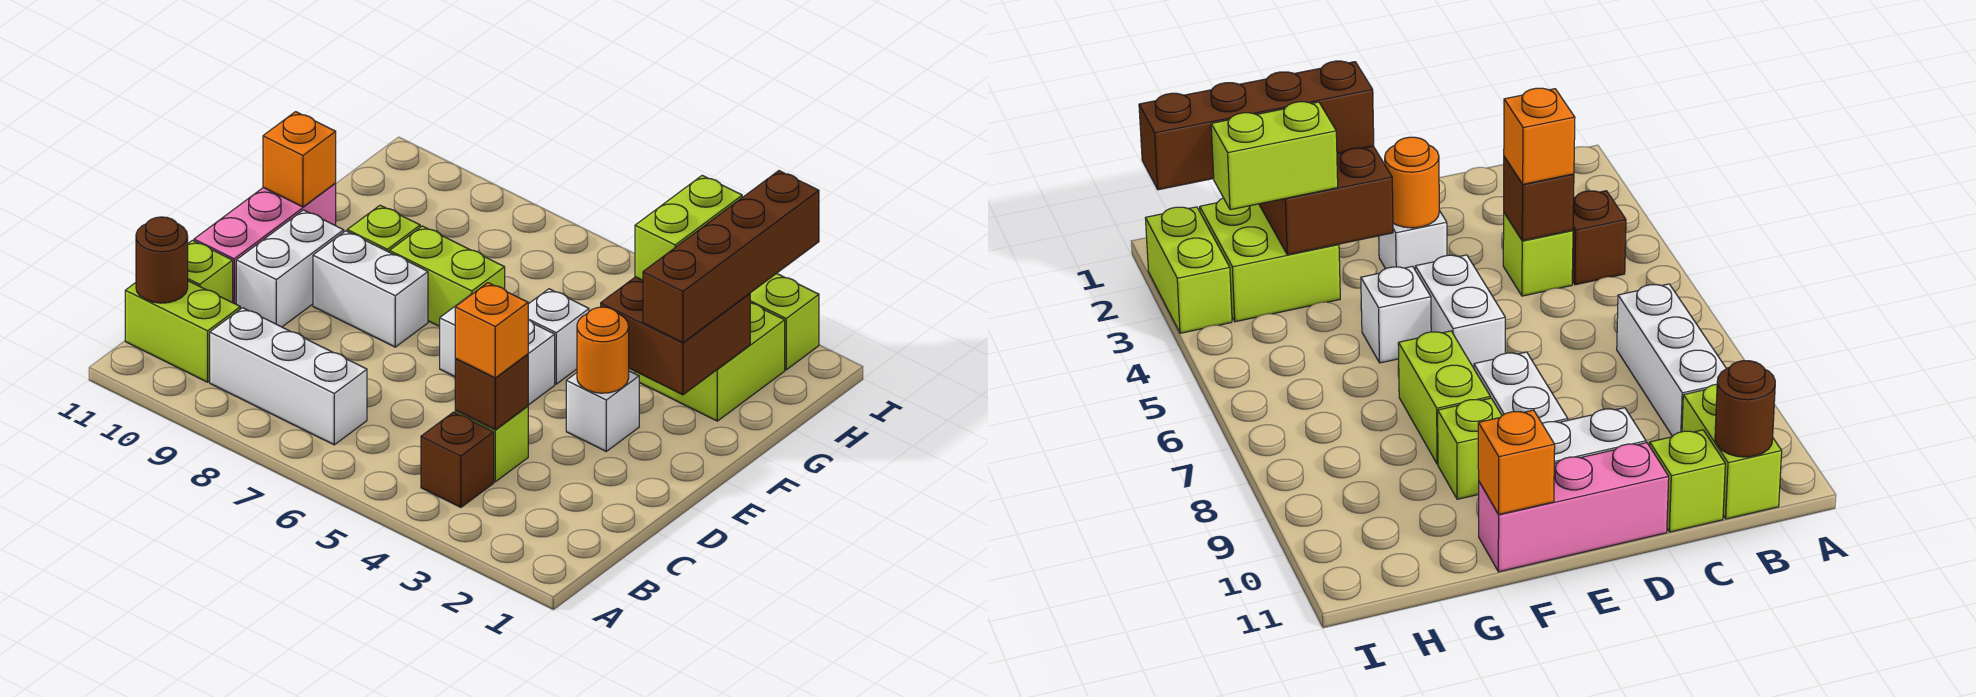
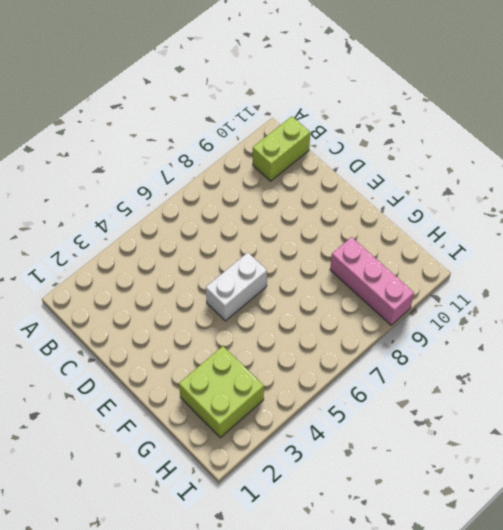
pink brick G9:I9 level 1 -> pink brick D11:F11 level 1
none -> brown brick B4 level 1
none -> white brick B7:B9 level 1
none -> lime brick C4 level 1

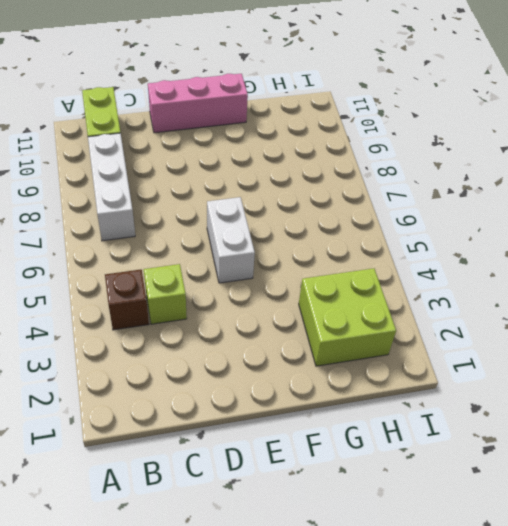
none -> lime brick C11 level 1
none -> white brick D10:E10 level 1
none -> white brick E3 level 1

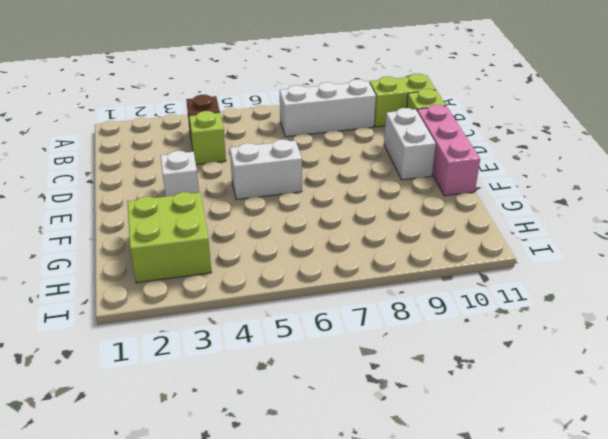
none -> white brick E8:E9 level 1
none -> white brick F5 level 1
none -> lime brick F7:F8 level 1

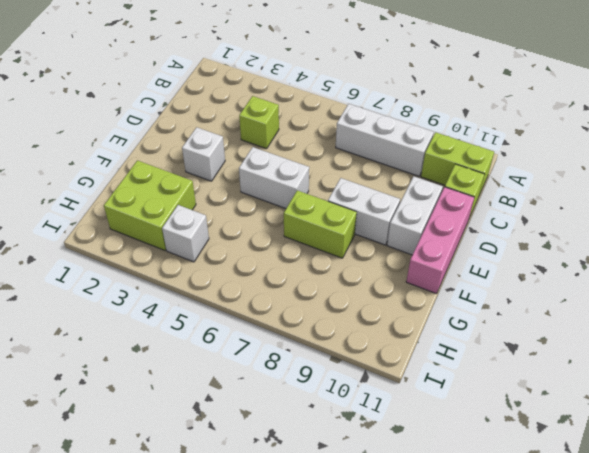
white brick H4 level 1 -> white brick F5 level 1
none -> brown brick B4 level 1
none -> lime brick F9 level 1
none -> lime brick I2:I3 level 1

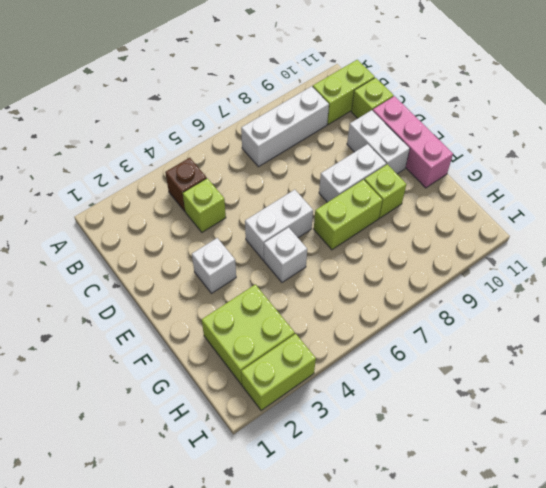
none -> brown round brick B11 level 2
none -> brown brick C4 level 2
none -> orange round brick E3 level 2

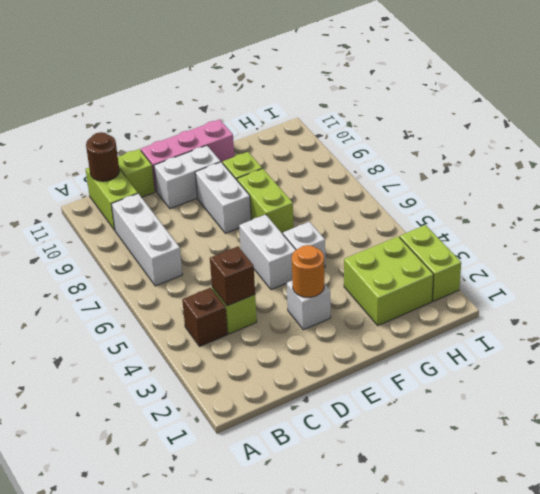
none -> brown brick F2:G3 level 2
none -> orange brick F11 level 2
none -> orange brick C4 level 3

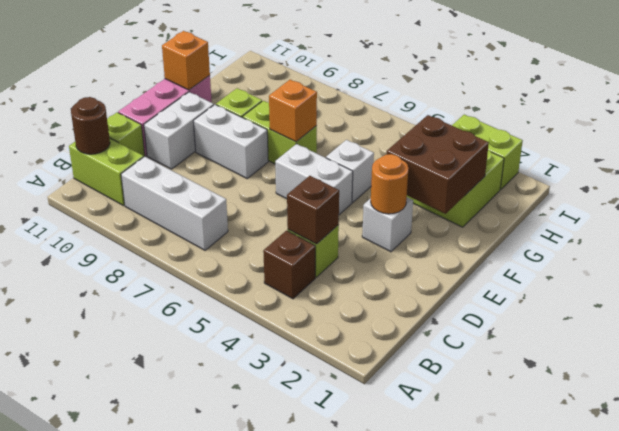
orange brick F7 level 2 -> orange brick C4 level 3
none -> brown brick F2:I2 level 3
none -> lime brick G3:H3 level 3

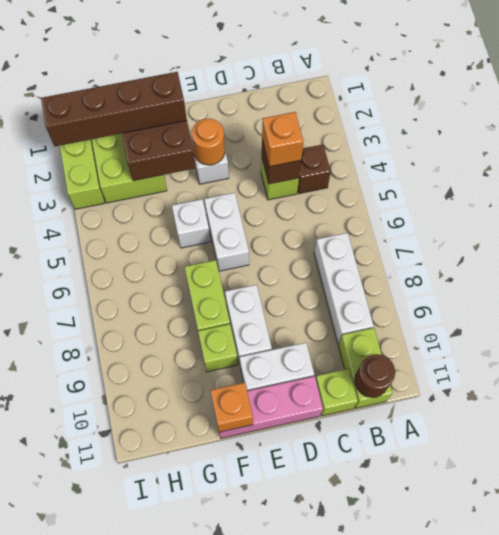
none -> lime brick G3:H3 level 3

